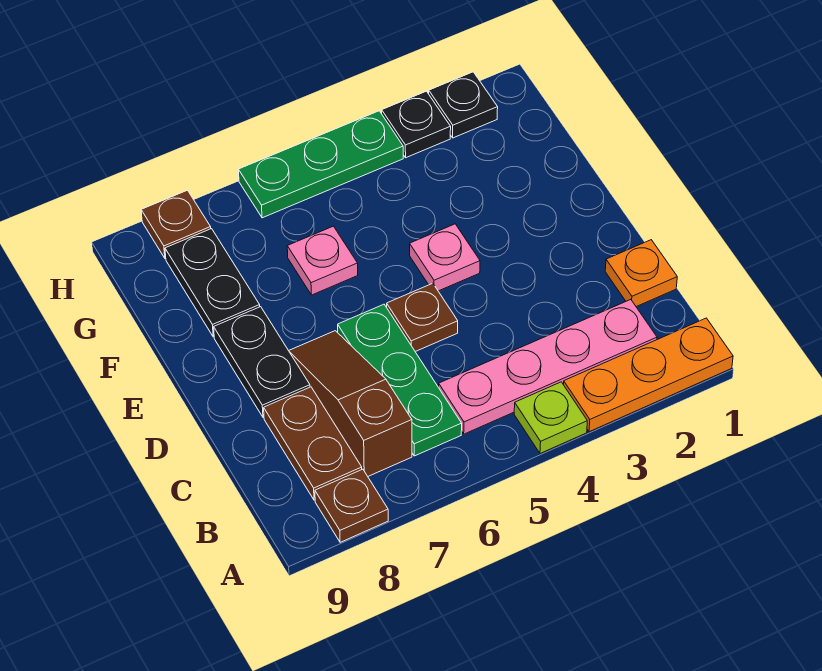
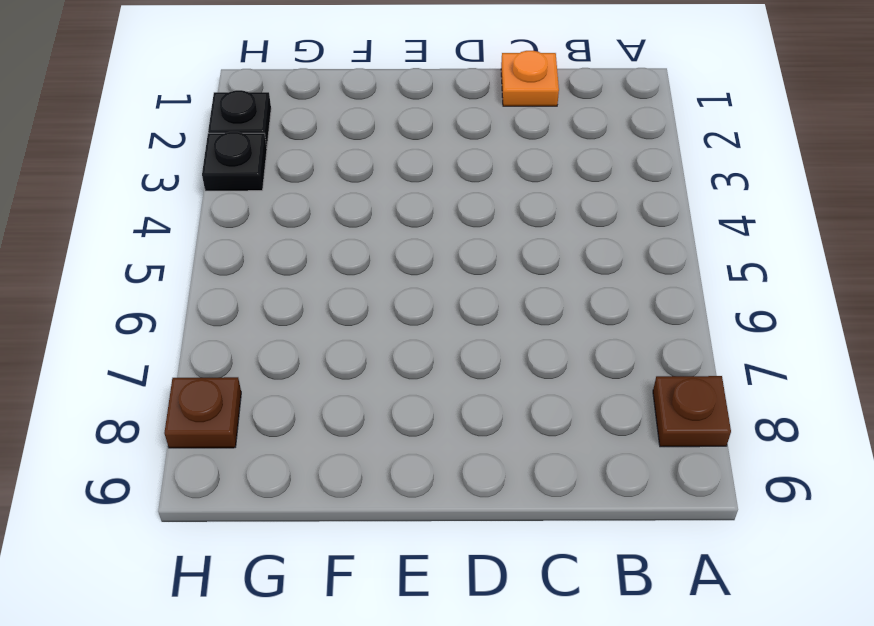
none -> orange plate A1:A3 level 1
none -> lime plate A4 level 1
none -> pink plate B2:B5 level 1

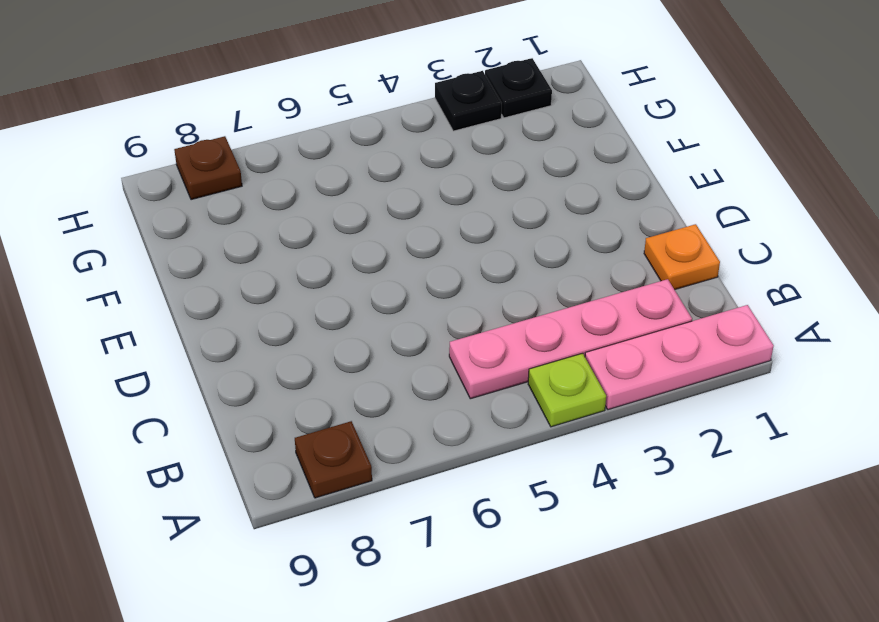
pink plate A1:A3 level 1 -> orange plate A1:A3 level 1
none -> green plate B6:D6 level 1
none -> brown slope B7:D7 level 1 top B
none -> brown plate B8:C8 level 1

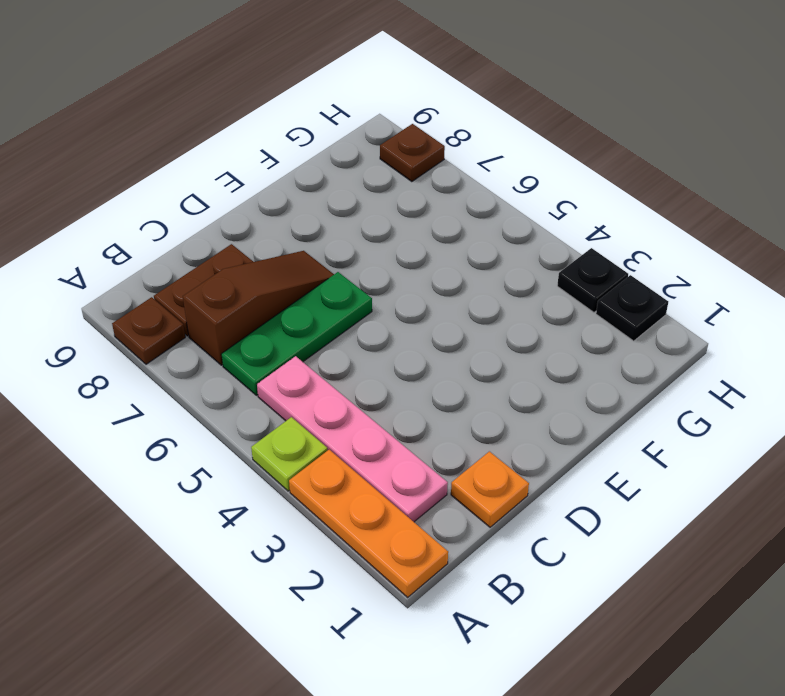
none -> brown plate D5 level 1
none -> black plate D8:E8 level 1
none -> pink plate E4 level 1

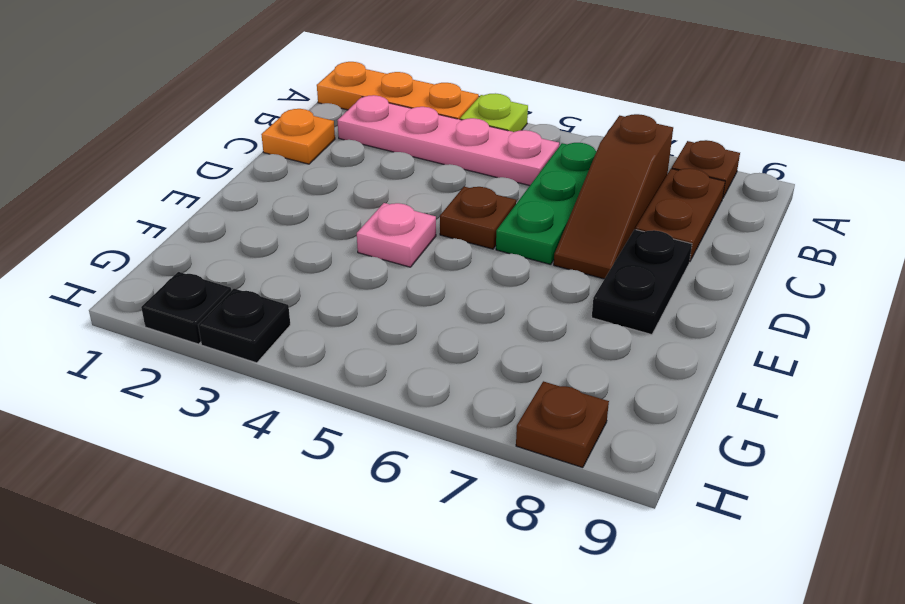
none -> pink plate F6 level 1
none -> black plate F8:G8 level 1
none -> green plate H4:H6 level 1

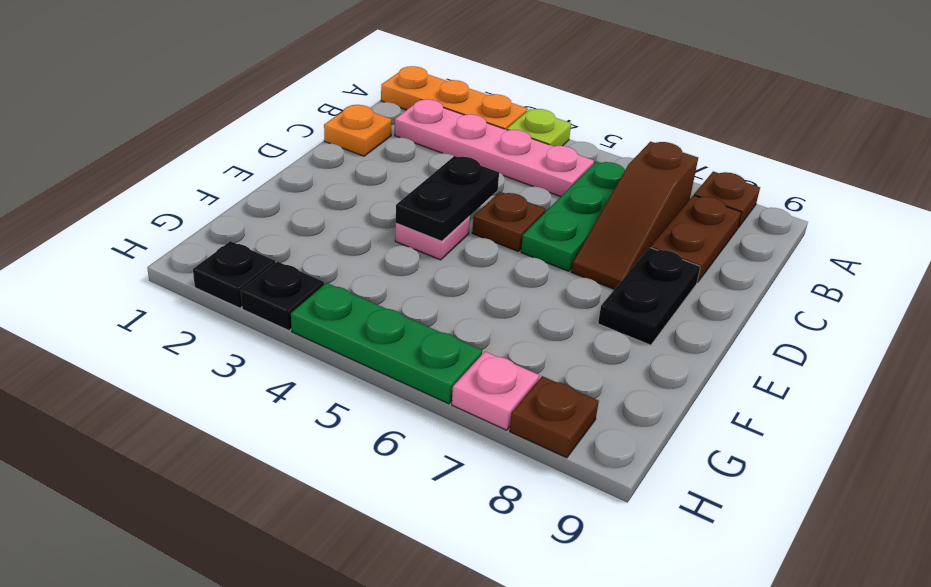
black plate D4:E4 level 2 -> black plate F8:G8 level 1
pink plate H7 level 1 -> pink plate F6 level 1

